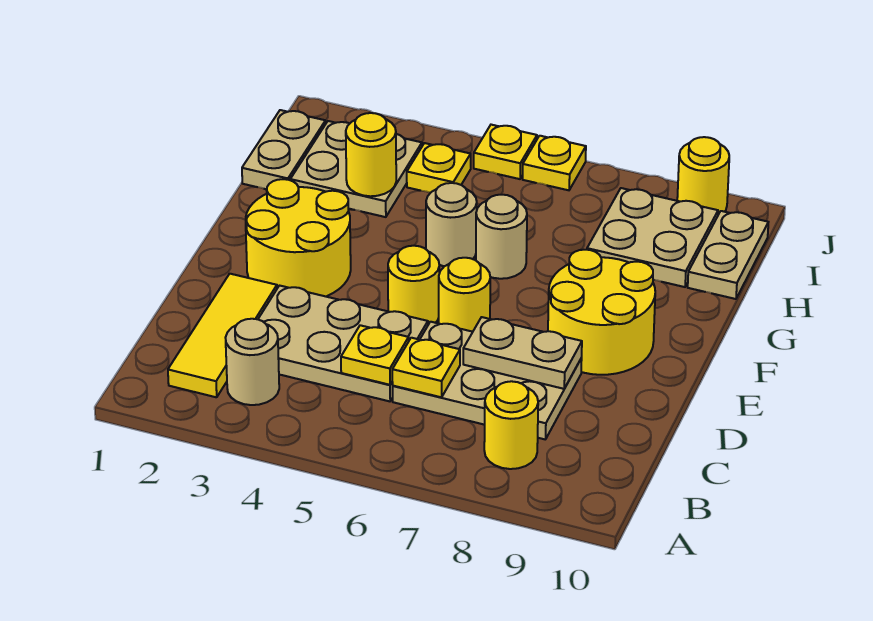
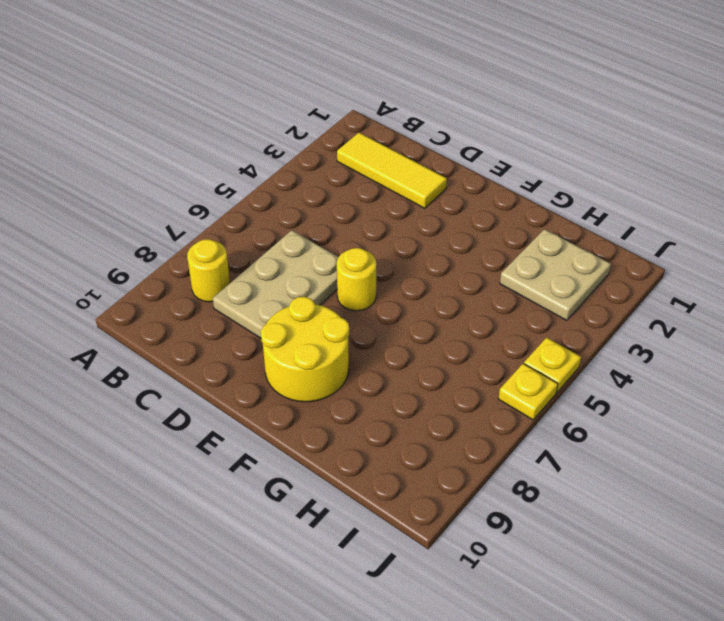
none -> tan round brick B3 level 1
none -> tan plate C3:D5 level 1
none -> yellow round brick E2:F3 level 1

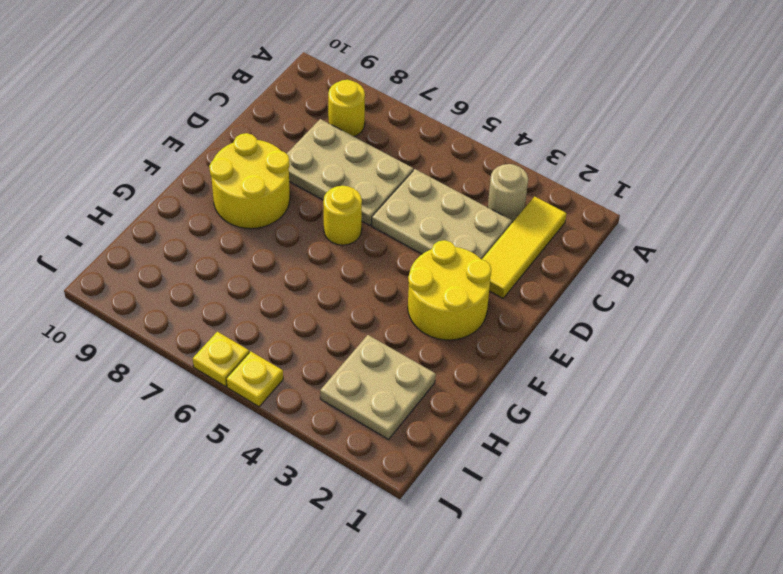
none -> yellow round brick E5 level 1
none -> tan round brick G5 level 1
none -> tan round brick G6 level 1

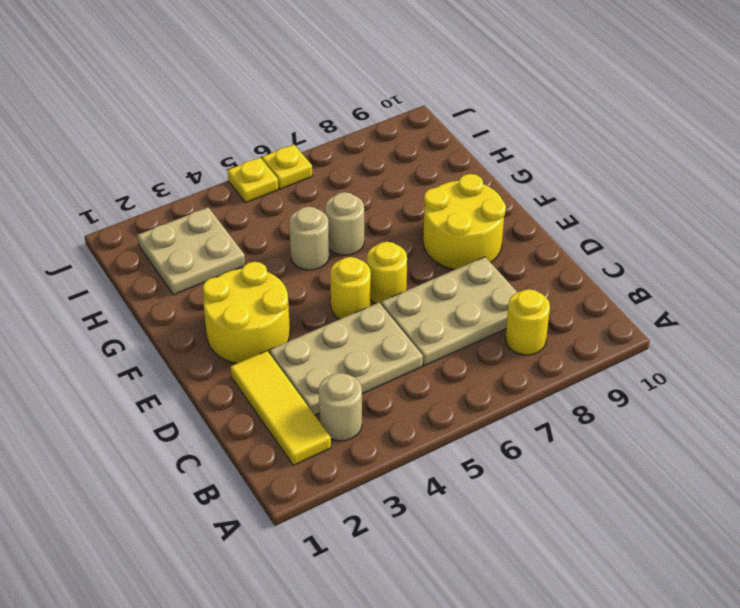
none -> tan plate H1:I1 level 1
none -> tan plate H8:I9 level 1
none -> tan plate H10:I10 level 1

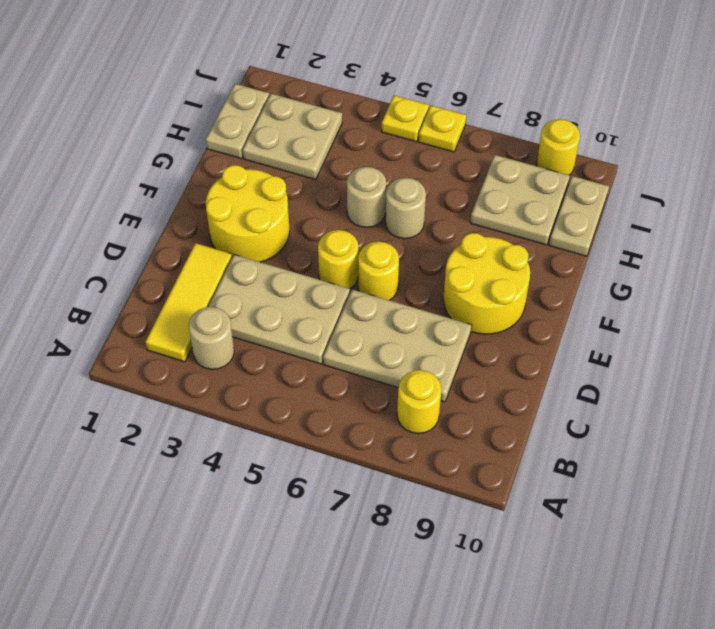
none -> yellow plate I4 level 1
none -> yellow plate C5 level 2
none -> yellow plate C6 level 2

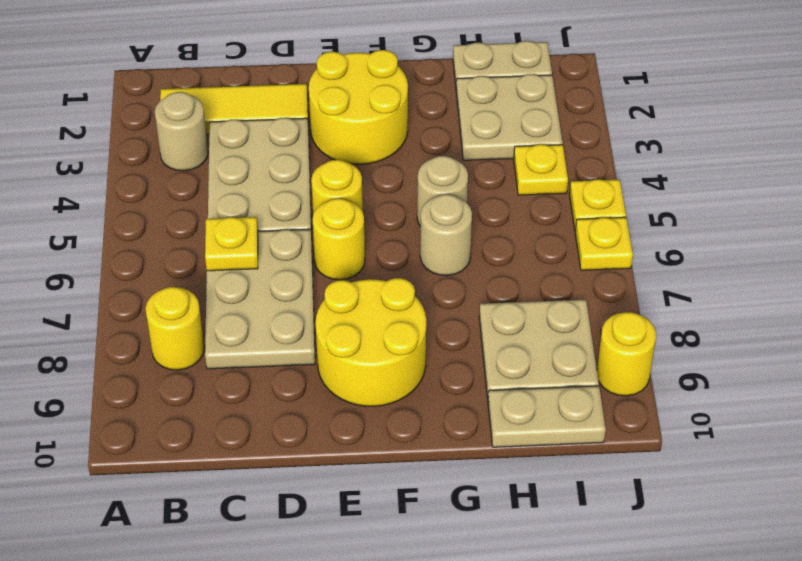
none -> yellow plate C5 level 2
none -> tan plate D7:D8 level 2
none -> yellow round brick H3 level 2

